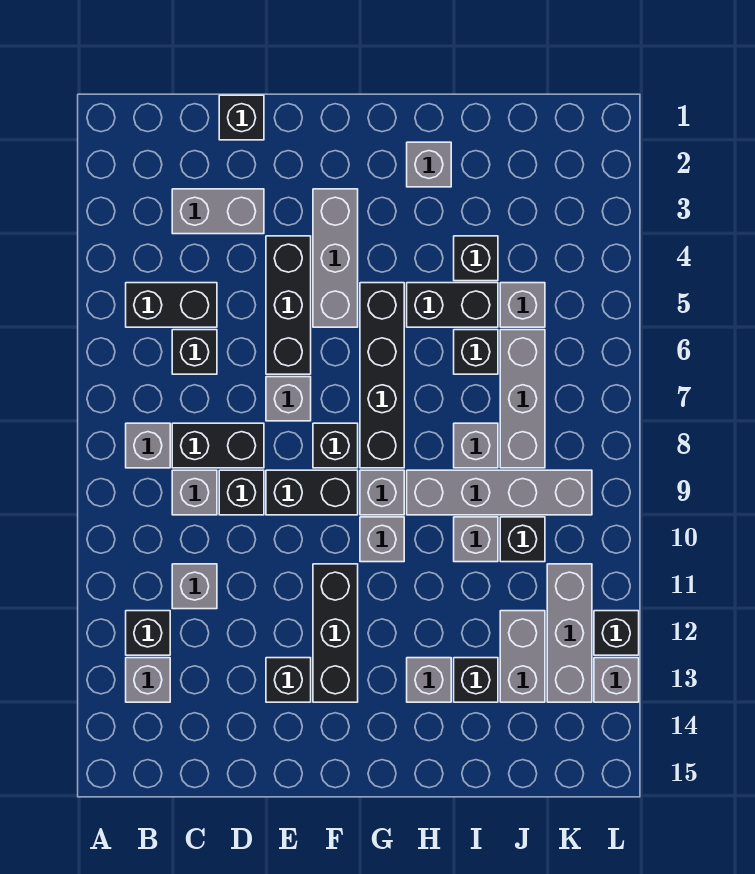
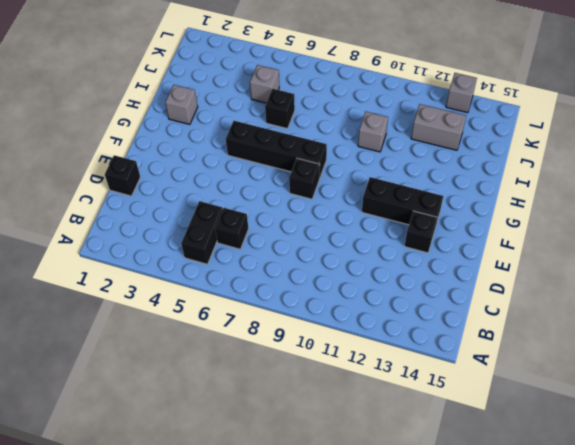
none -> grey brick B8 level 1
none -> black brick B12 level 1
none -> grey brick B13 level 1
none -> grey brick C3:D3 level 1

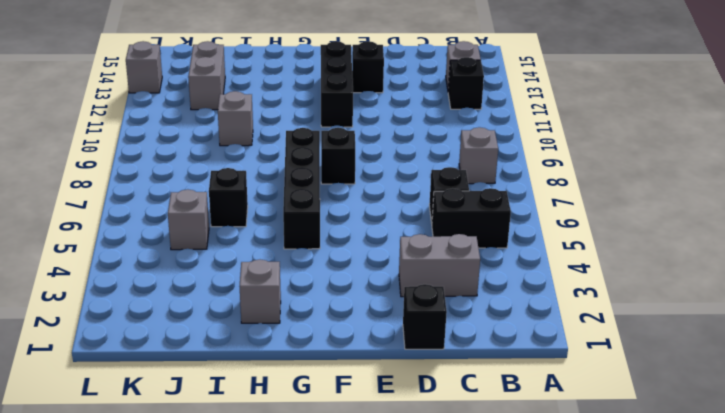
none -> black brick C8:D8 level 1
none -> grey brick C9 level 1
none -> grey brick C11 level 1
none -> black brick D9 level 1

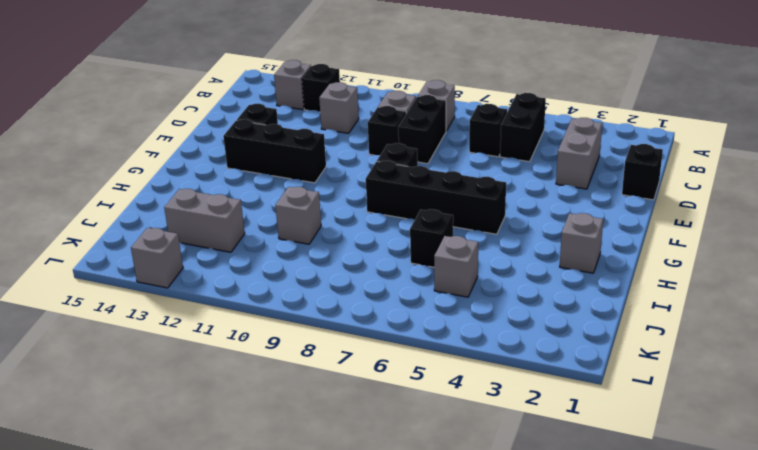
none -> black brick E4:E6 level 1
none -> grey brick E7 level 1
none -> black brick E9:F9 level 1
none -> grey brick F3:F5 level 1

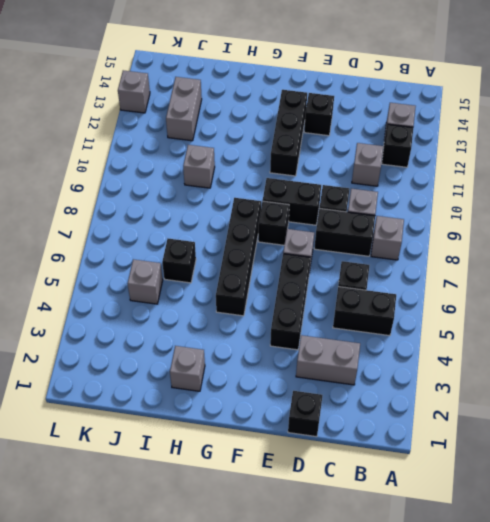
none -> grey brick F3:F5 level 1
none -> grey brick G9 level 1
none -> grey brick G10 level 1
none -> black brick H5:I5 level 1

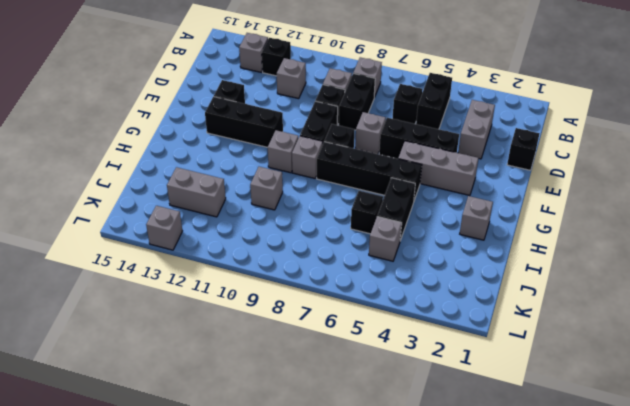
none -> grey brick H9:K9 level 1
none -> grey brick H13 level 1
none -> black brick I4 level 1
none -> grey brick I8 level 1

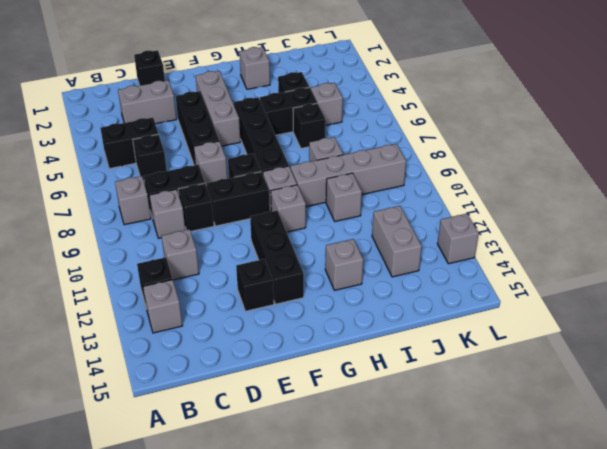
none -> black brick I13 level 1
none -> grey brick J6:J8 level 1
none -> black brick J10 level 1
none -> grey brick K11:K13 level 1

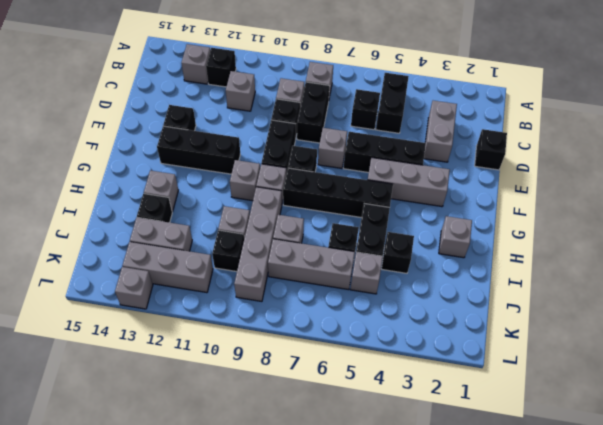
none -> black brick L12 level 1

